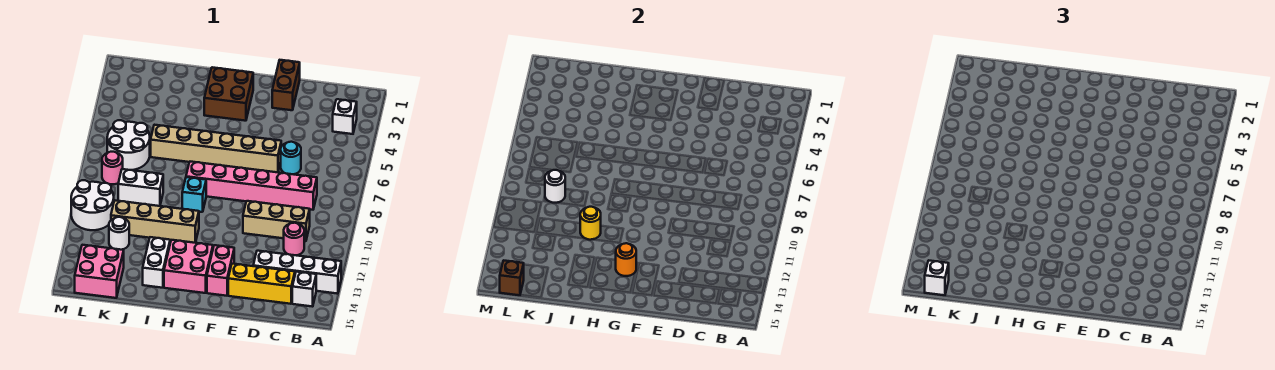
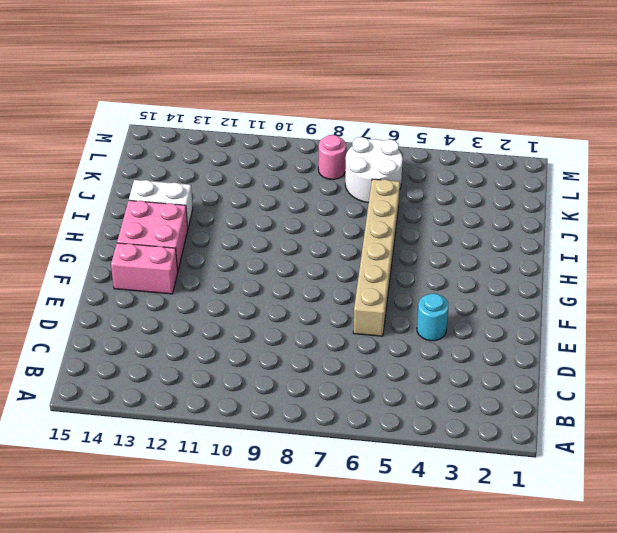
cyan round brick E4 level 1 -> cyan round brick D6 level 1
none -> white brick A13:D13 level 1
none -> white brick B3 level 1
none -> white brick B14 level 1

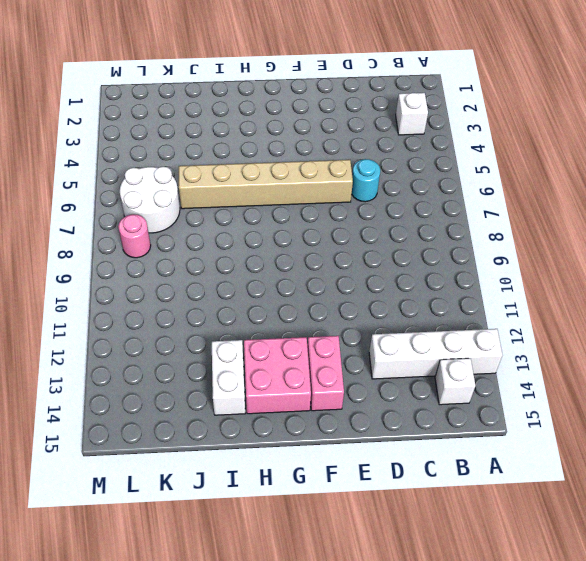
none -> pink brick C8:H8 level 1
none -> tan brick C10:E10 level 1
none -> pink round brick C11 level 1

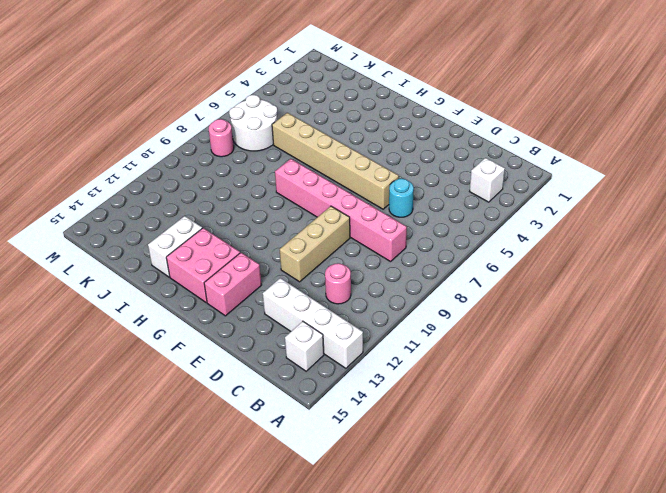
tan brick E9:E11 level 1 -> tan brick C10:E10 level 1
none -> yellow brick C14:E14 level 1
none -> brown brick E1:E2 level 1
none -> brown brick G2:H3 level 1

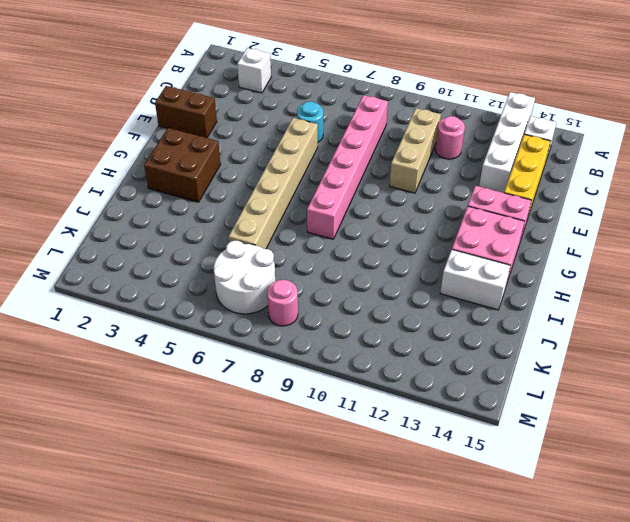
none -> cyan brick H9 level 1
none -> tan brick H11:K11 level 1
none -> white brick J9:K9 level 1

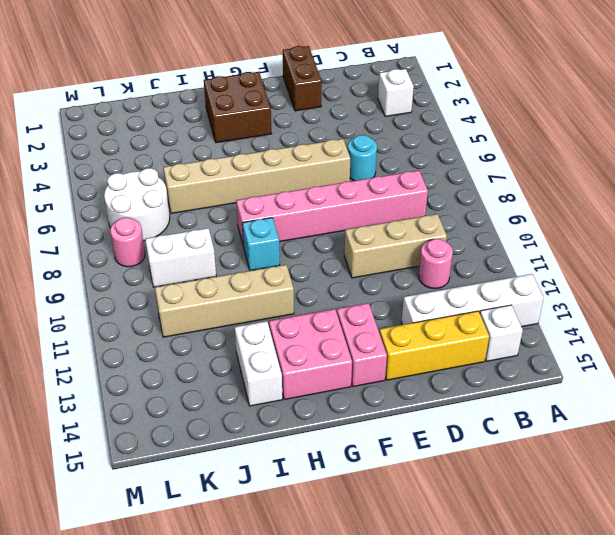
none -> white round brick K12 level 1
none -> pink brick K14:L15 level 1
none -> white round brick L10:M11 level 1

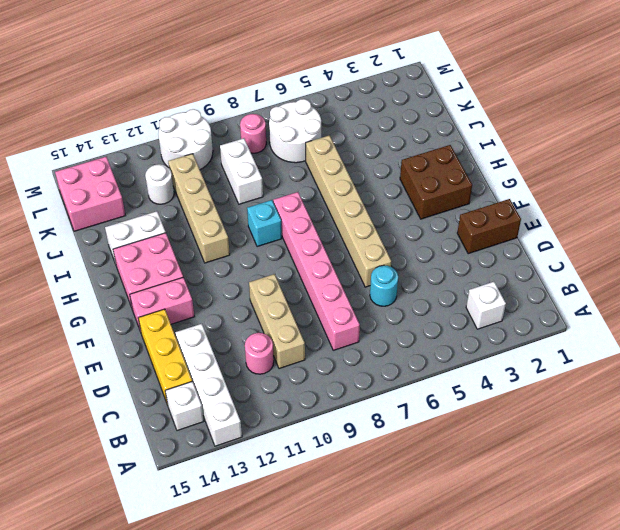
none -> orange round brick G13 level 2
none -> yellow round brick I11 level 2
none -> white round brick K9 level 2

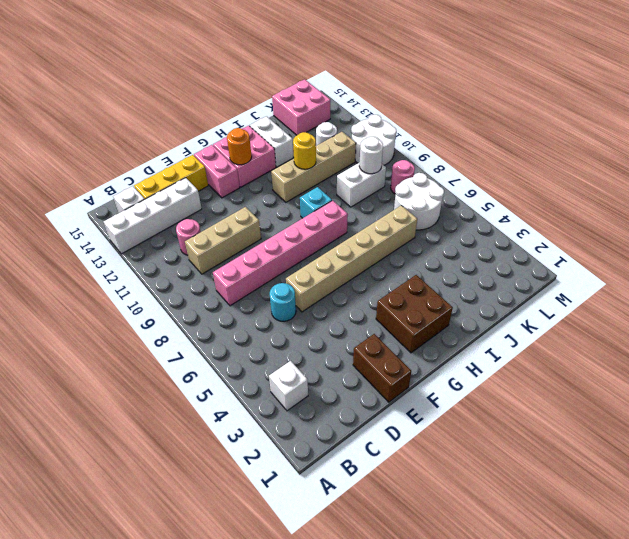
none -> brown brick L15 level 2
none -> white brick L15 level 3

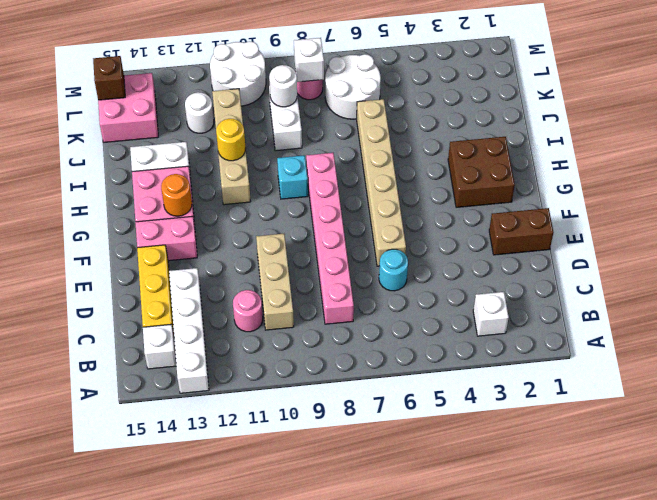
white brick L8 level 2 -> white brick L15 level 3

